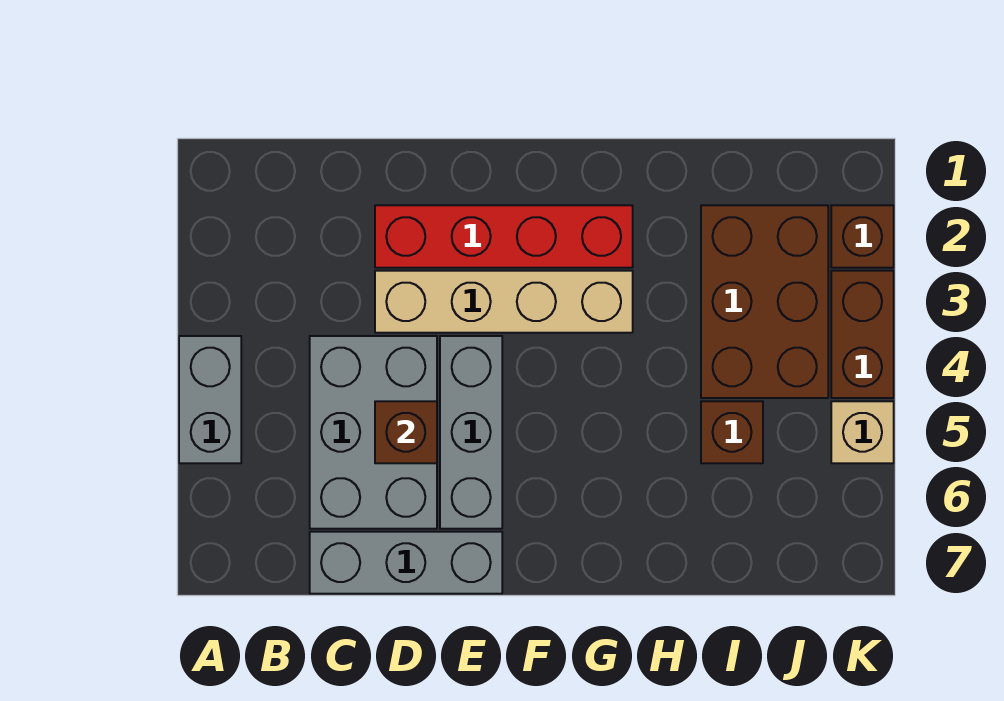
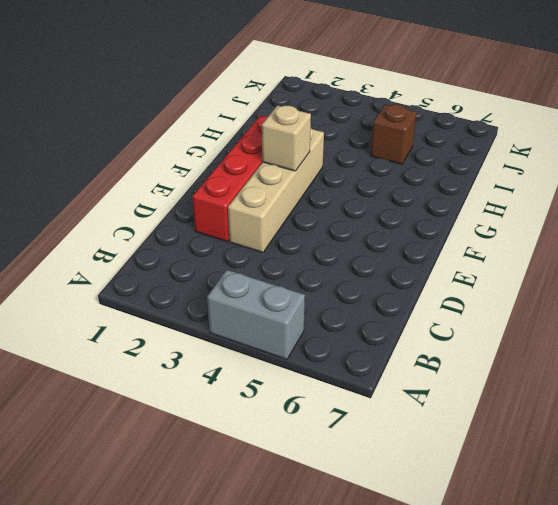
tan brick F3 level 2 -> tan brick K5 level 1
none -> grey brick C4:D6 level 1
none -> grey brick C7:E7 level 1
none -> grey brick E4:E6 level 1

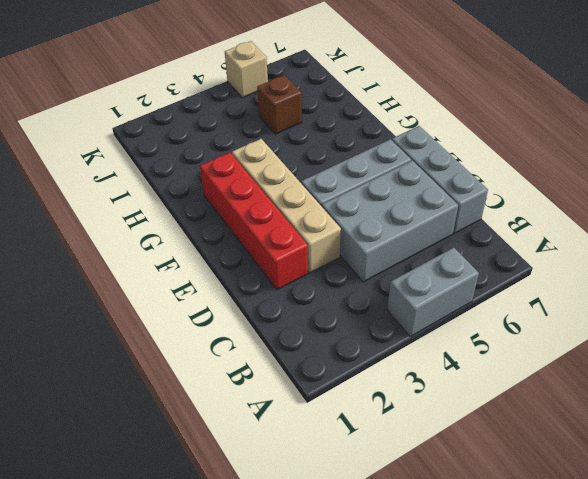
none -> brown brick I2:J4 level 1
none -> brown brick K2 level 1
none -> brown brick K3:K4 level 1

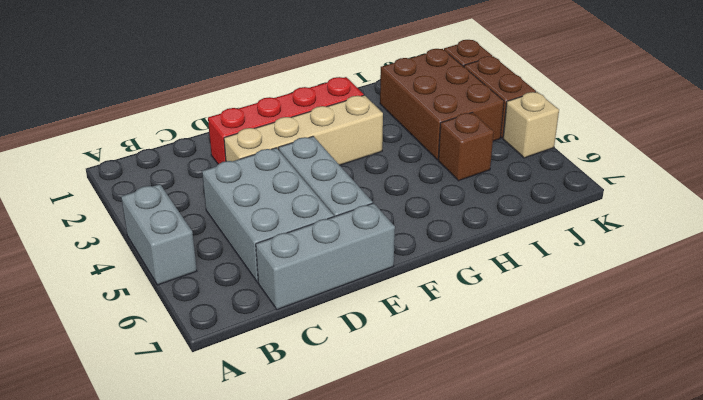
none -> brown brick D5 level 2

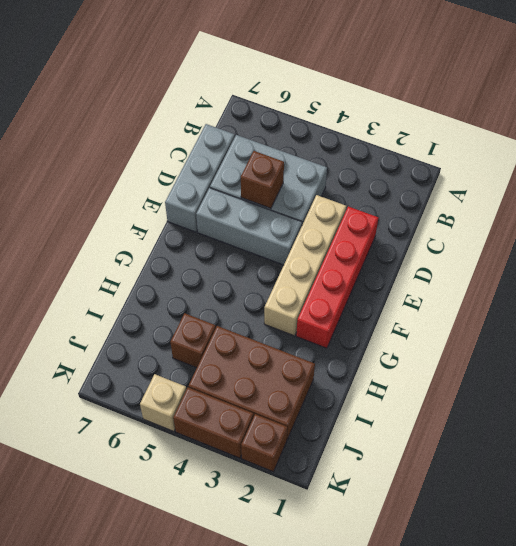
none -> grey brick A4:A5 level 1

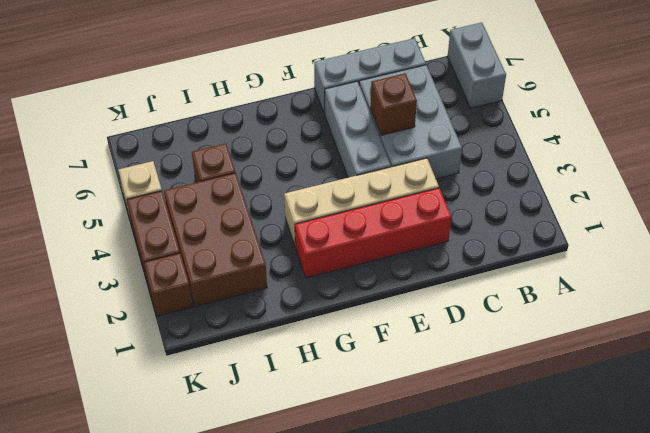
grey brick A6:A7 level 1 -> grey brick A4:A5 level 1

